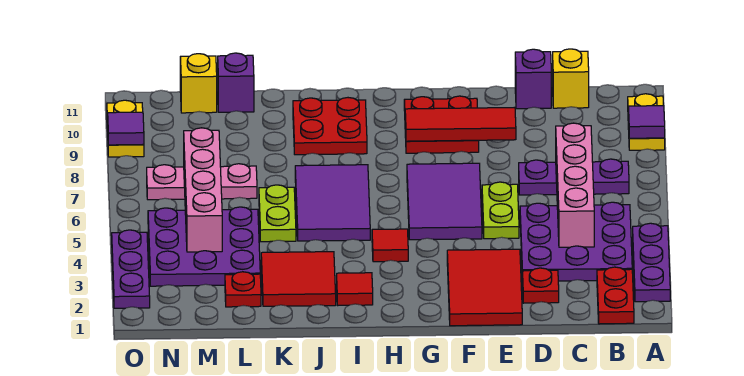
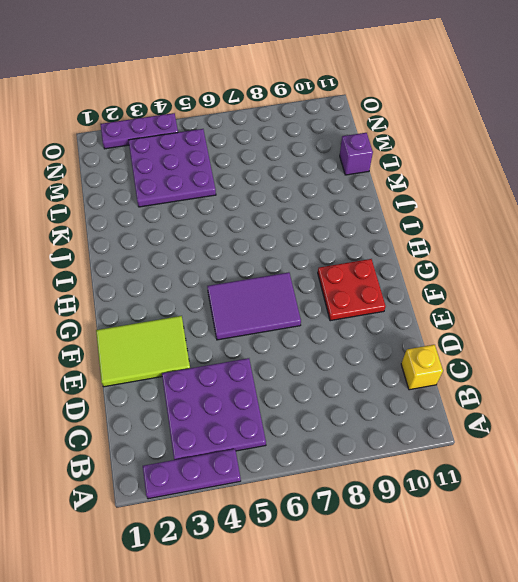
lime tile E1:F3 level 1 -> red tile E1:F3 level 1
none -> yellow plate A9:A10 level 1
none -> red plate B1:B2 level 1
none -> purple plate B7:D7 level 1
none -> red plate D2 level 1

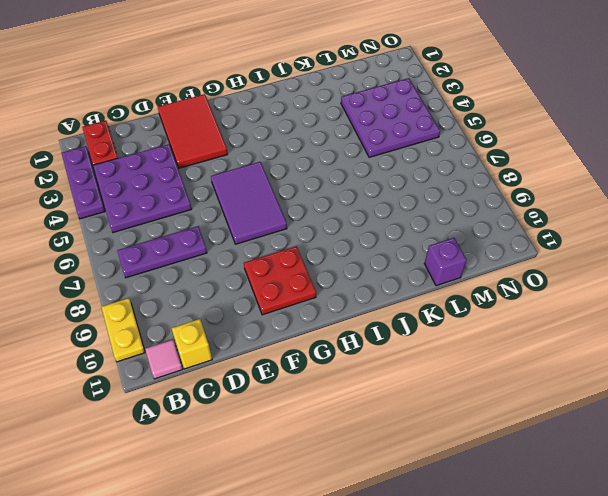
pink tile B11 level 1 -> none
none -> red plate D2 level 1
none -> purple brick D11 level 1
none -> lime plate E5:E6 level 1
none -> red tile H4 level 1

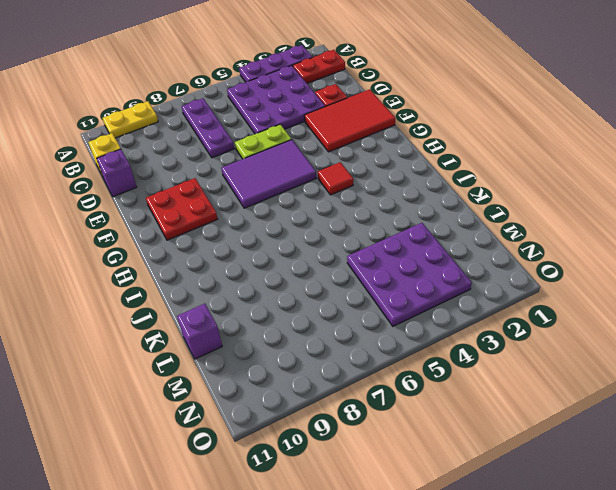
none -> red tile I2 level 1
none -> purple tile I5:J7 level 1
none -> red plate I9:J10 level 1
none -> red tile J2:K3 level 1

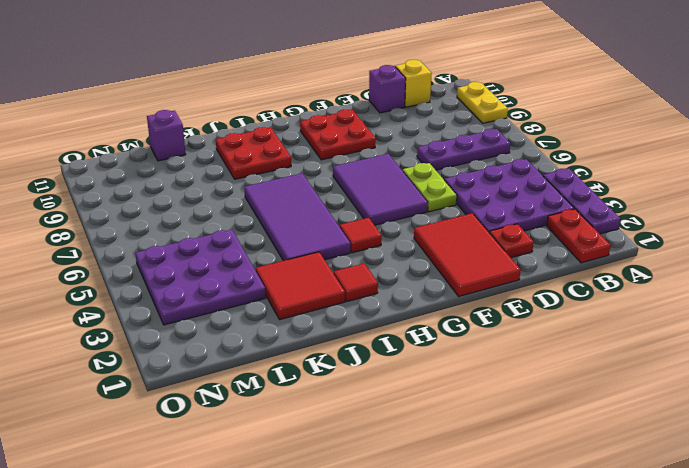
purple tile I4:J7 level 1 -> purple tile I5:J7 level 1
none -> lime plate K5:K6 level 1
none -> red plate L2 level 1
none -> pink plate L7:N7 level 1
none -> yellow brick M11 level 1

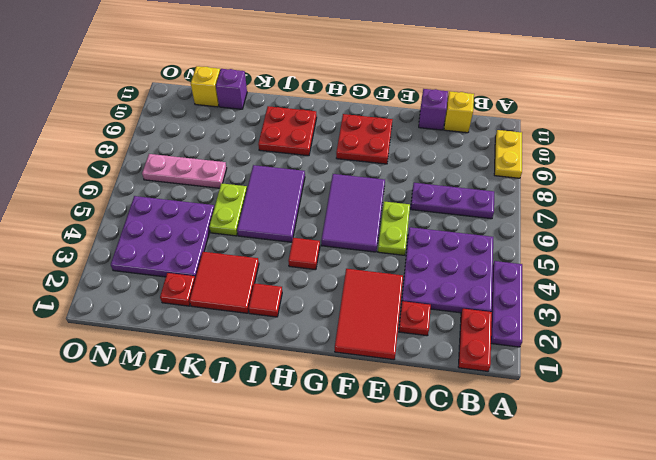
none -> purple plate O2:O4 level 1
none -> yellow plate O9:O10 level 1
none -> purple tile A9 level 2
none -> pink brick C4:C7 level 2

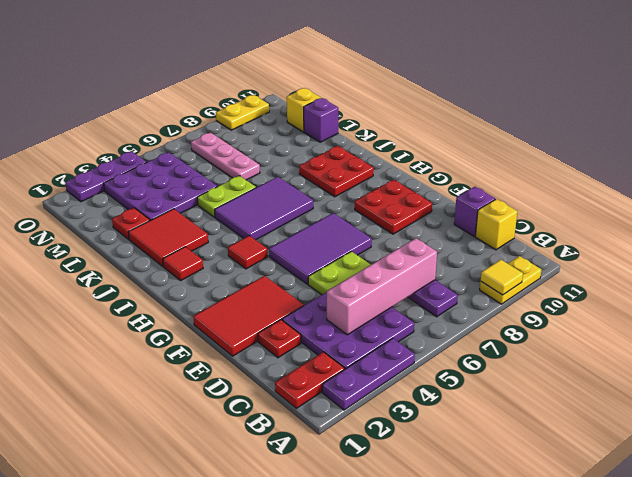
yellow tile A9 level 2 -> purple tile A9 level 2
none -> red tile E9:G9 level 2
none -> pink brick M4:M7 level 2
none -> purple tile O9 level 2

